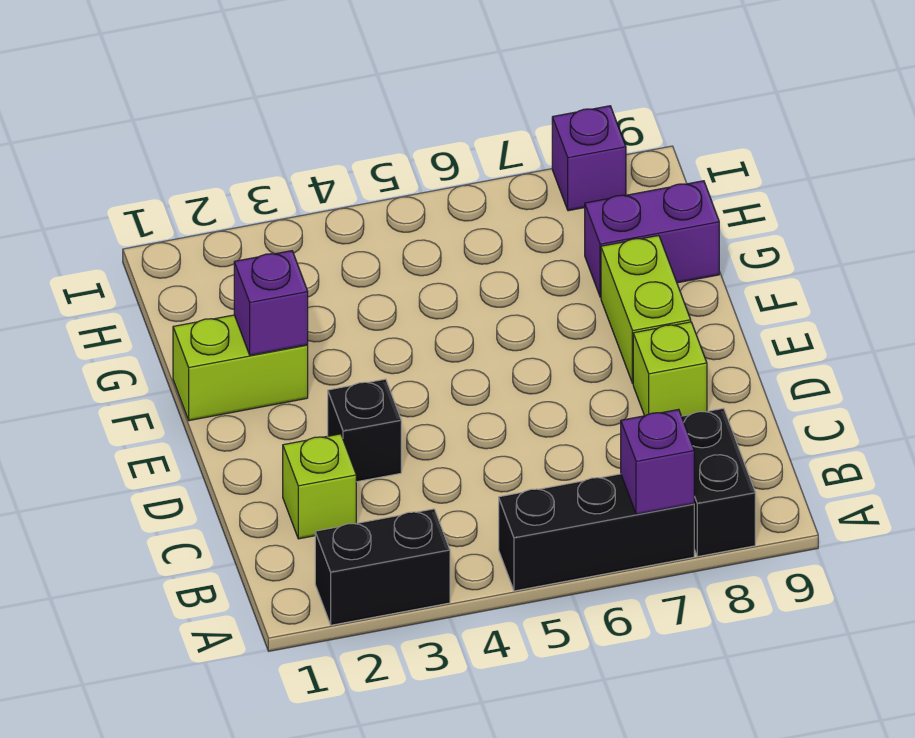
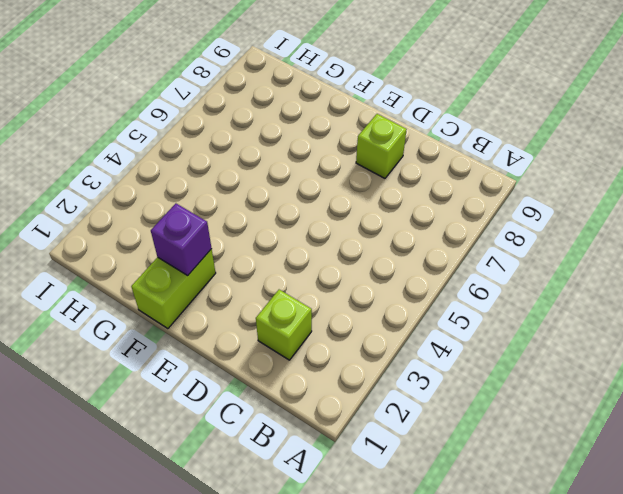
none -> black brick A2:A3 level 1
none -> black brick A5:A7 level 1
none -> black brick A8:B8 level 1

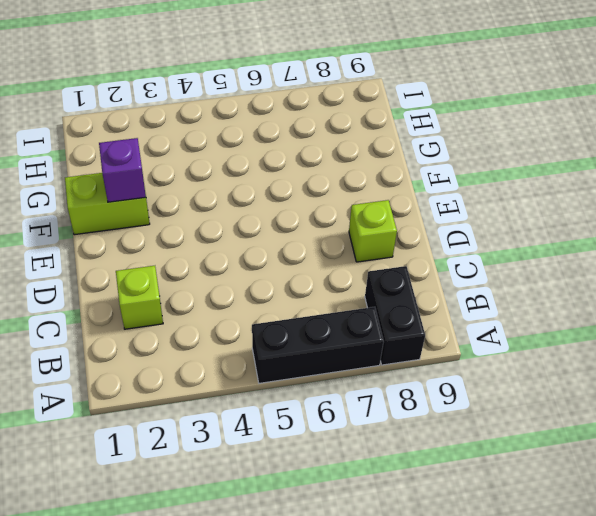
none -> black brick A2:A3 level 1
none -> black brick D3 level 1
none -> lime brick E8:F8 level 1

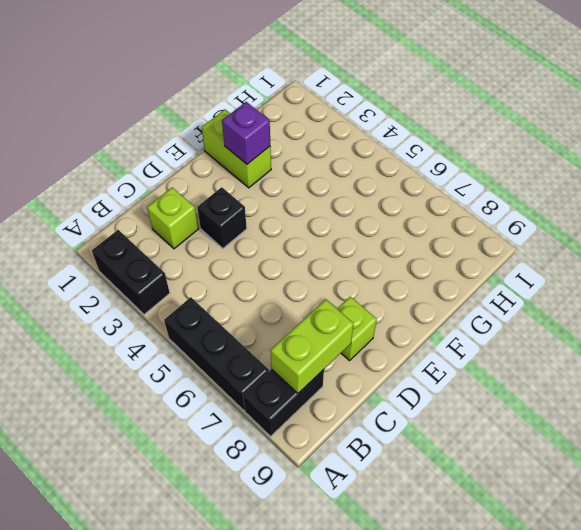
lime brick B8:C8 level 2 -> lime brick E8:F8 level 1
none -> purple brick G8:G9 level 1
none -> purple brick I8 level 1
none -> purple brick A7 level 2

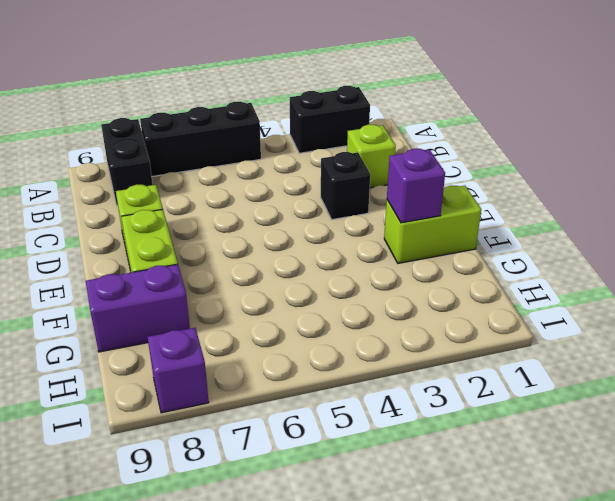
none -> purple brick A7 level 2

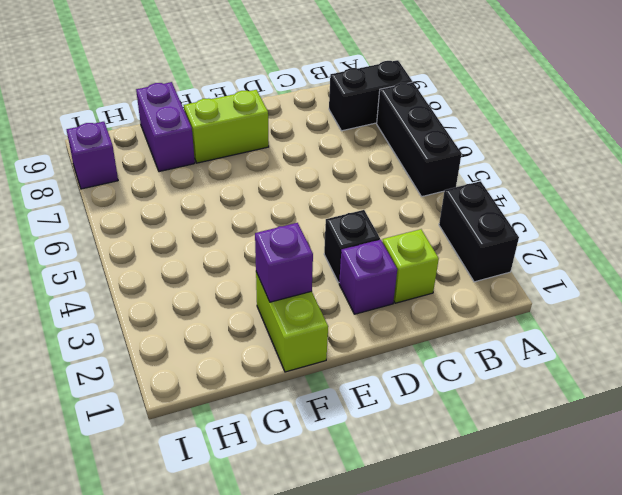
purple brick D2 level 1 -> purple brick A7 level 2
none -> lime brick D8 level 1

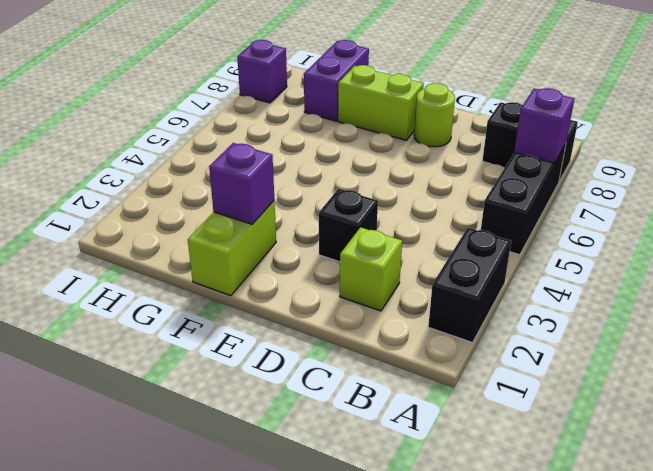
lime round brick D8 level 1 -> lime brick D8 level 1

